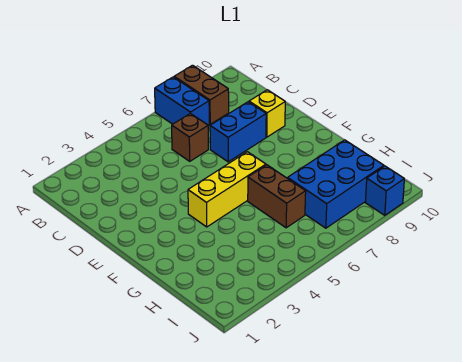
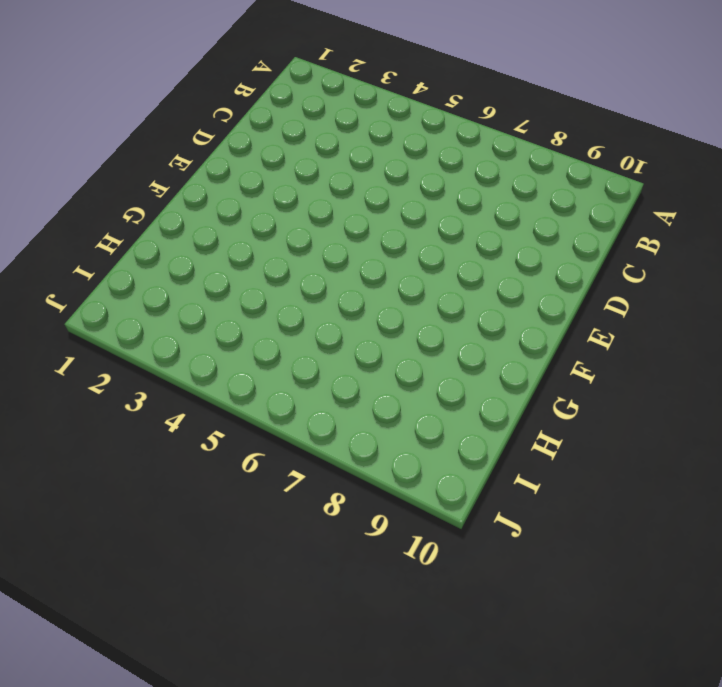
none -> blue brick A7:B7 level 1
none -> brown brick A8:B8 level 1

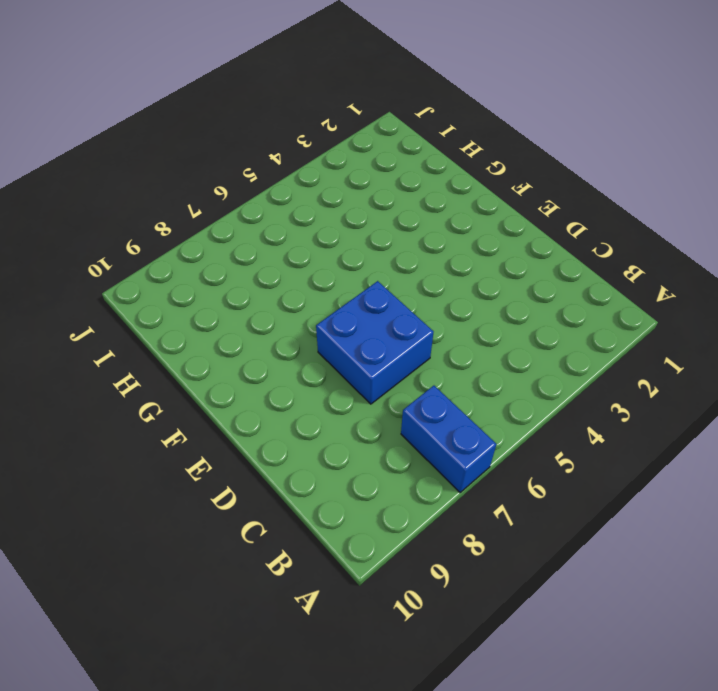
blue brick D6:E7 level 1 -> blue brick D7:D8 level 1
none -> brown brick A8:B8 level 1
none -> brown brick C6 level 1

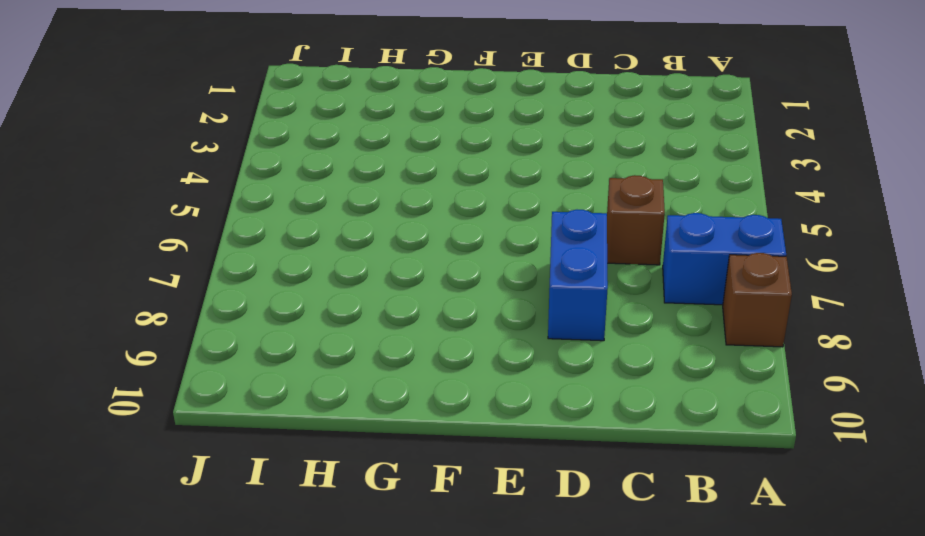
brown brick A8 level 1 -> brown brick A8:B8 level 1
none -> yellow brick D9 level 1
none -> yellow brick F4:F6 level 1

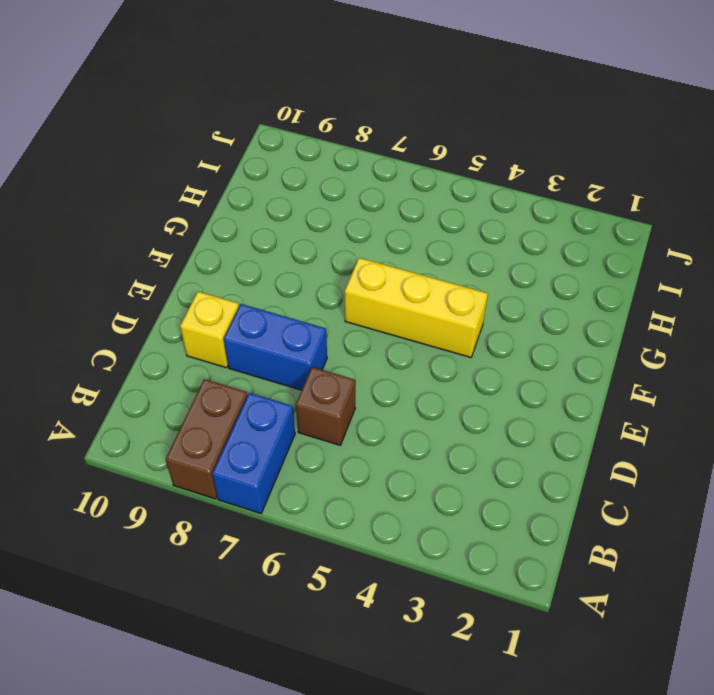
none -> brown brick G6:H6 level 1
none -> blue brick H7:I9 level 1

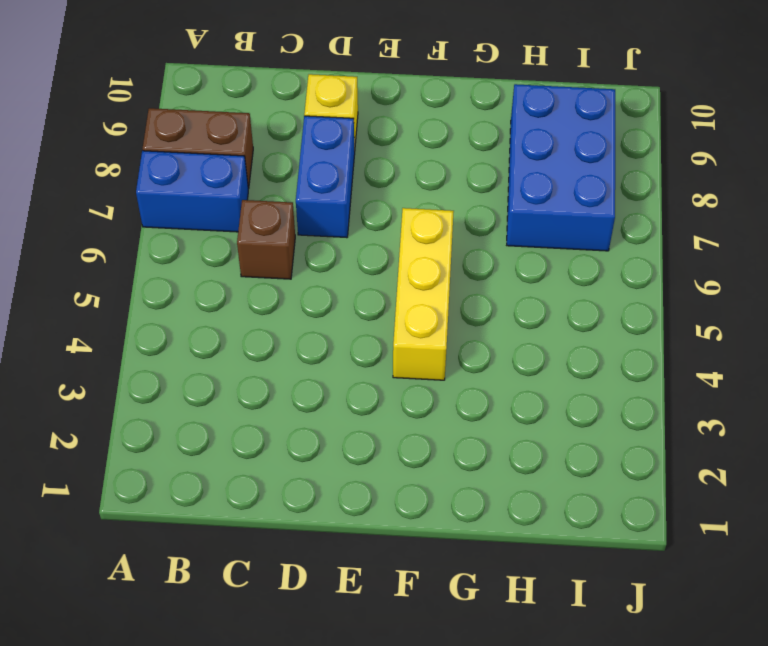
none -> brown brick G6:H6 level 1
none -> blue brick J9 level 1

